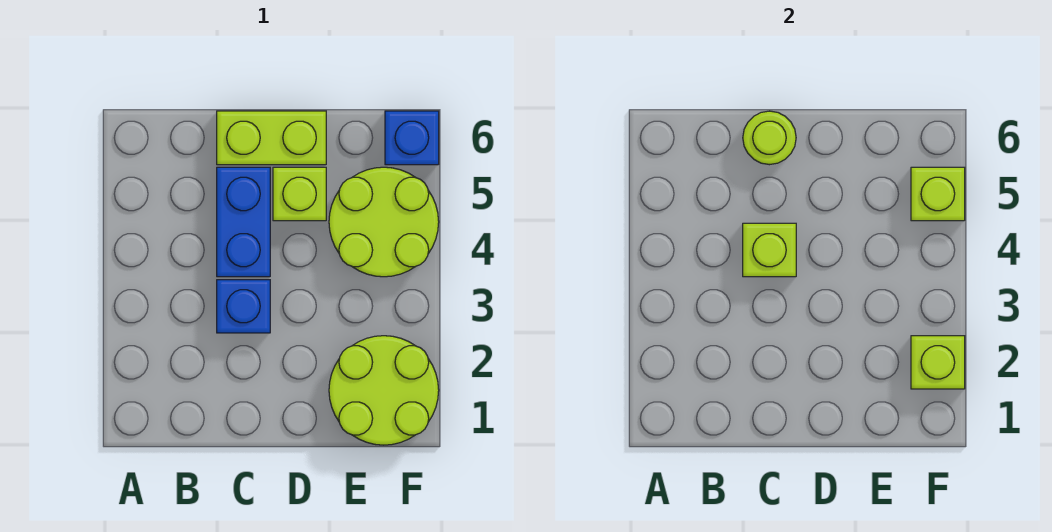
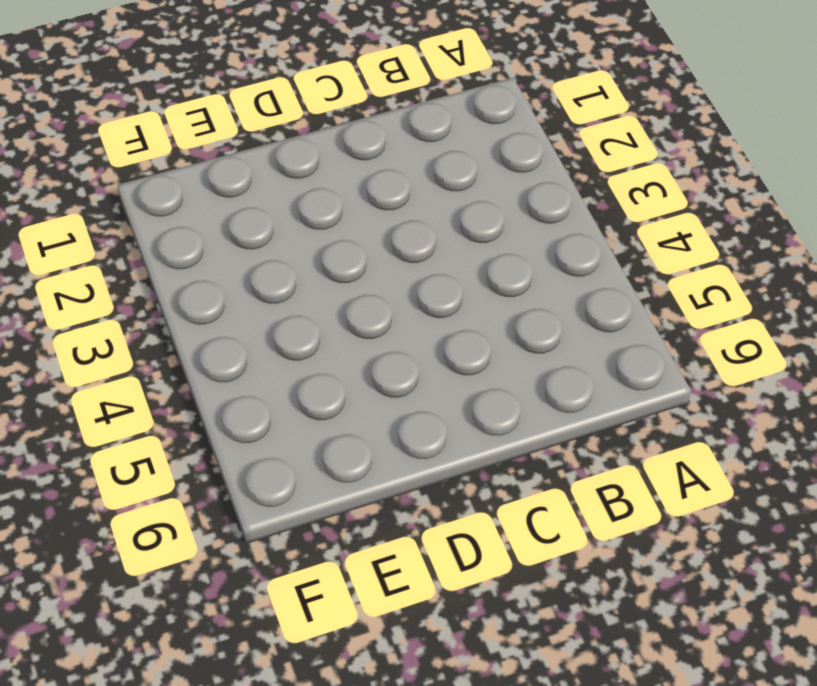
none -> blue brick C3 level 1
none -> blue brick C4:C5 level 1

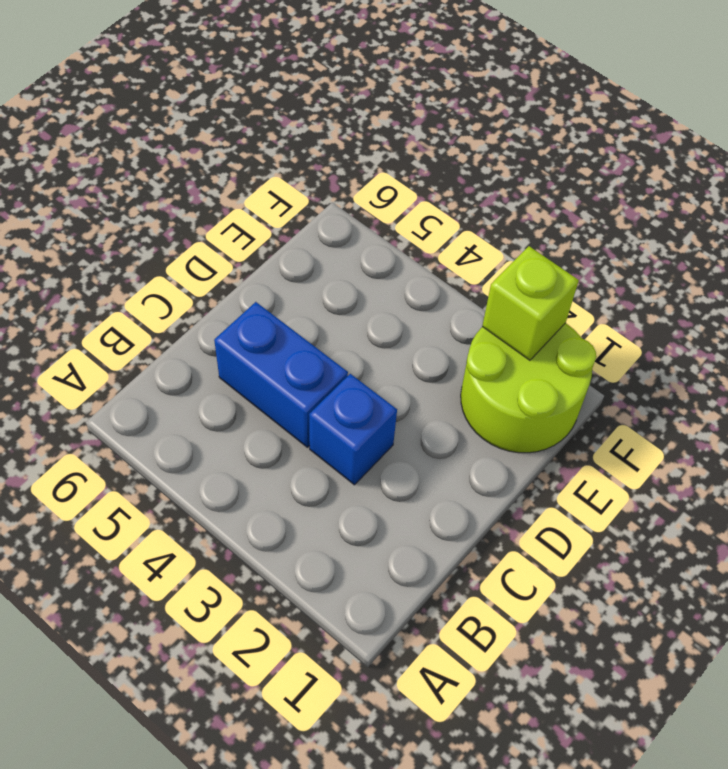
none -> lime brick C6:D6 level 1
none -> lime brick D5 level 1

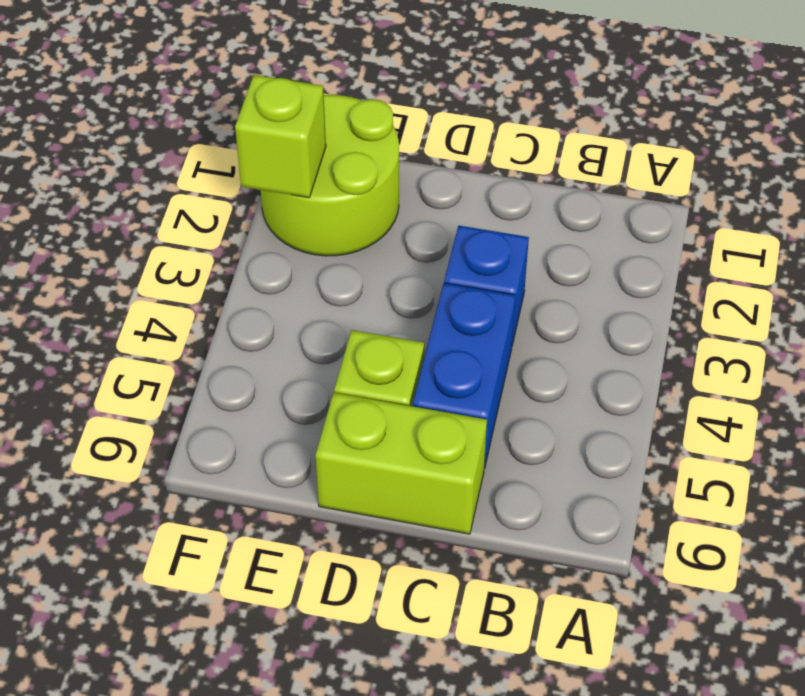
none -> lime round brick E4:F5 level 1
none -> blue brick F6 level 1

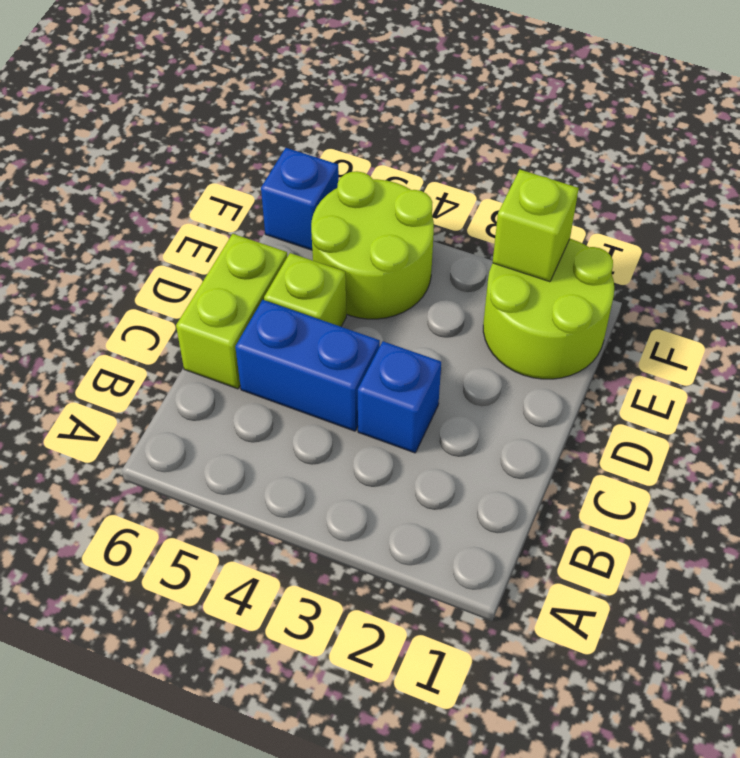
none -> lime brick C4 level 2
none -> lime round brick C6 level 2

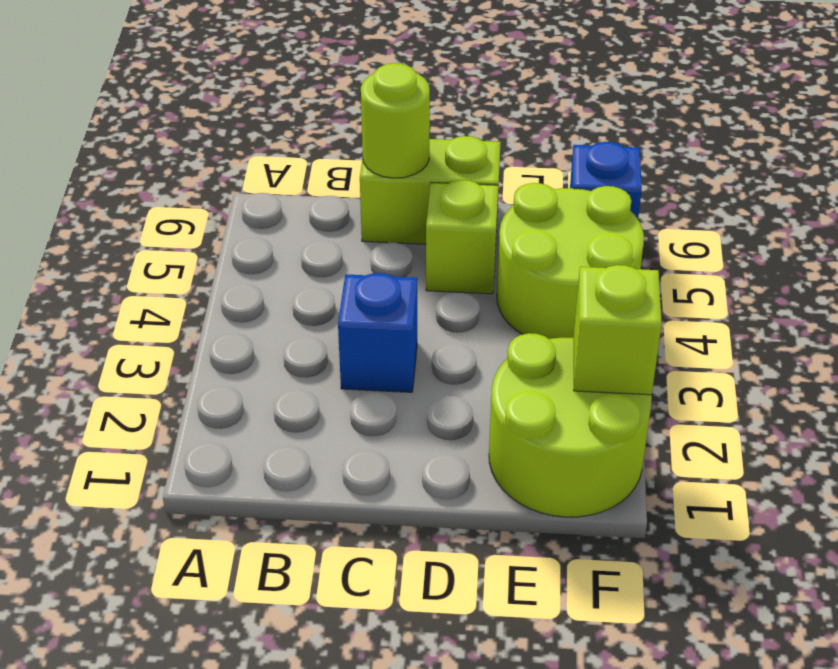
none -> blue brick C4:C5 level 1
none -> lime brick C4 level 2

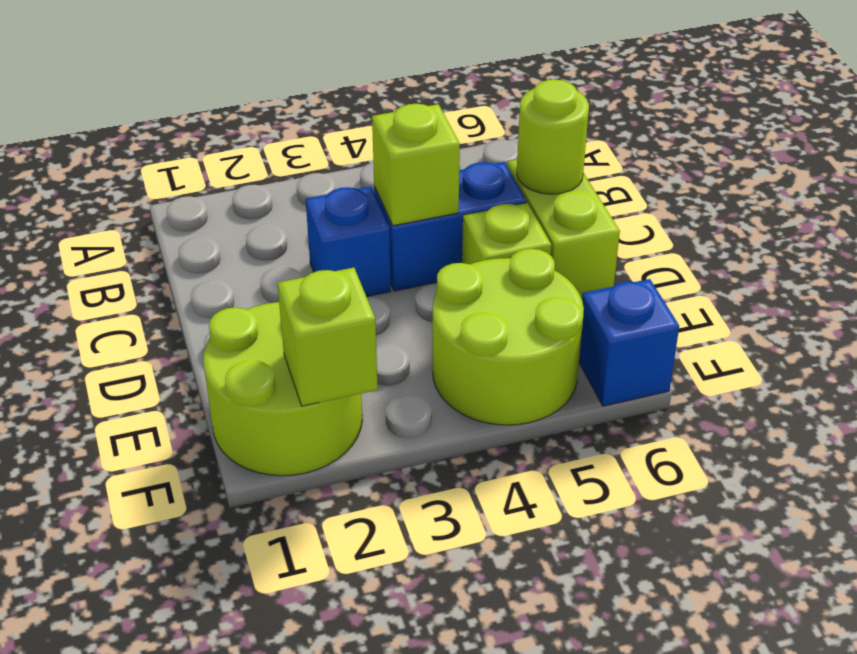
none -> lime brick F5 level 2

